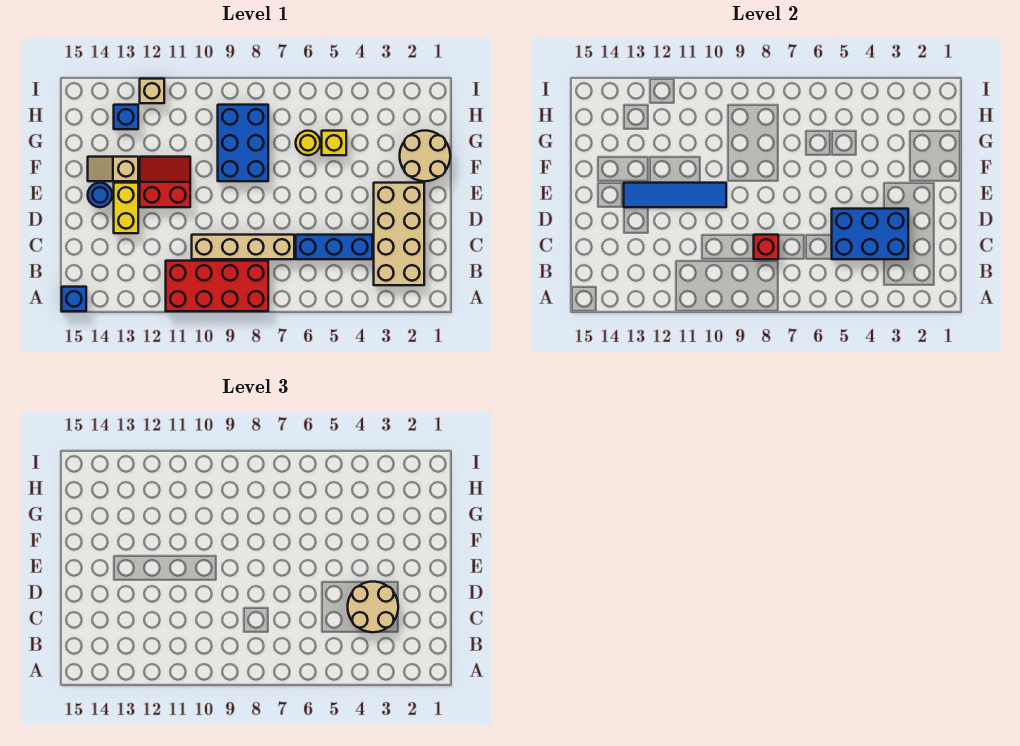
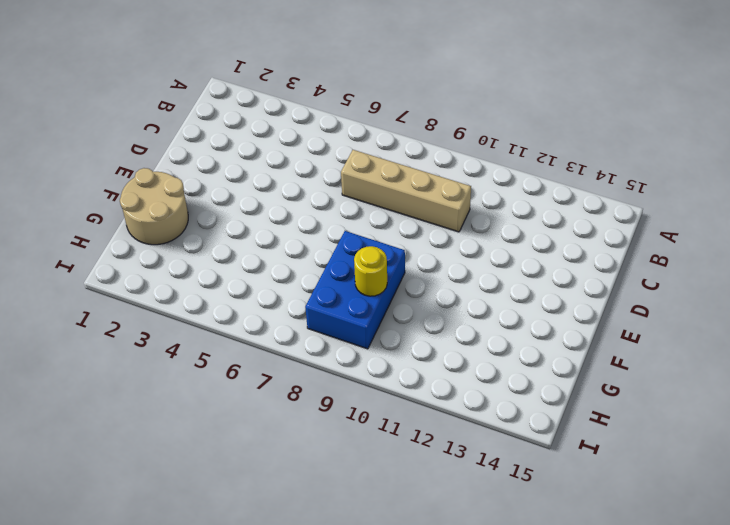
yellow round brick G9 level 2 -> yellow round brick G6 level 1
none -> red brick A8:B11 level 1
none -> blue brick A15 level 1
none -> tan brick B2:E3 level 1

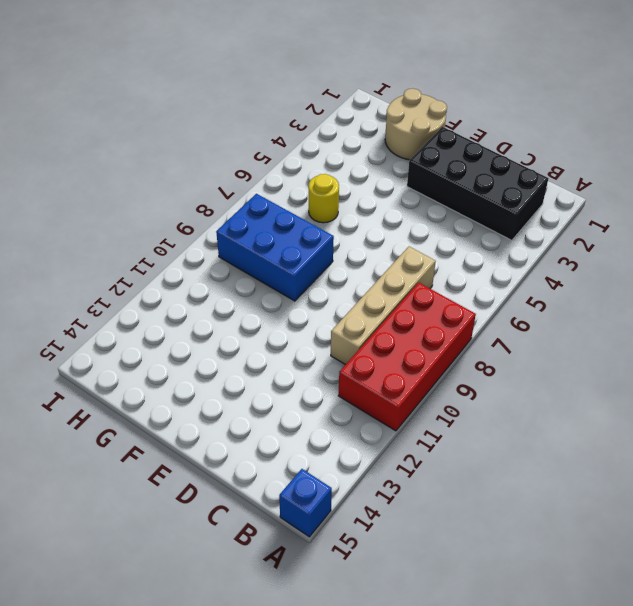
black brick B2:E3 level 1 -> tan brick B2:E3 level 1
none -> blue brick C4:C6 level 1
none -> yellow brick D13:E13 level 1
none -> red slope E11:F12 level 1 top E

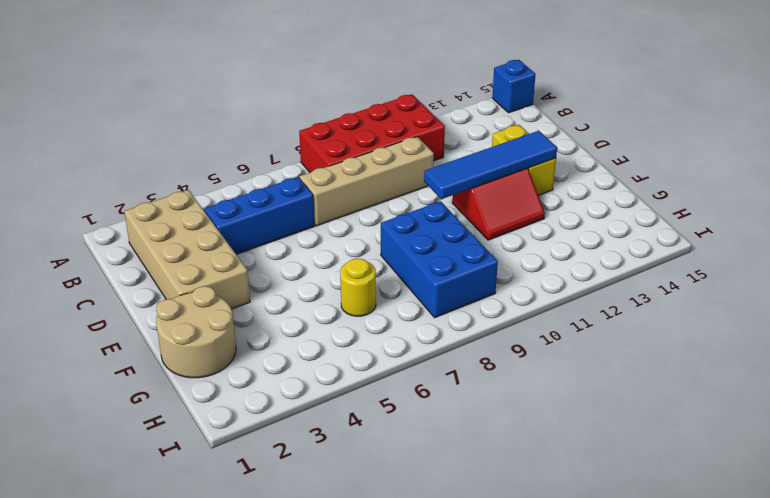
none -> blue round brick E14 level 1
none -> tan slope F13:F14 level 1 top 13
none -> yellow brick G5 level 1

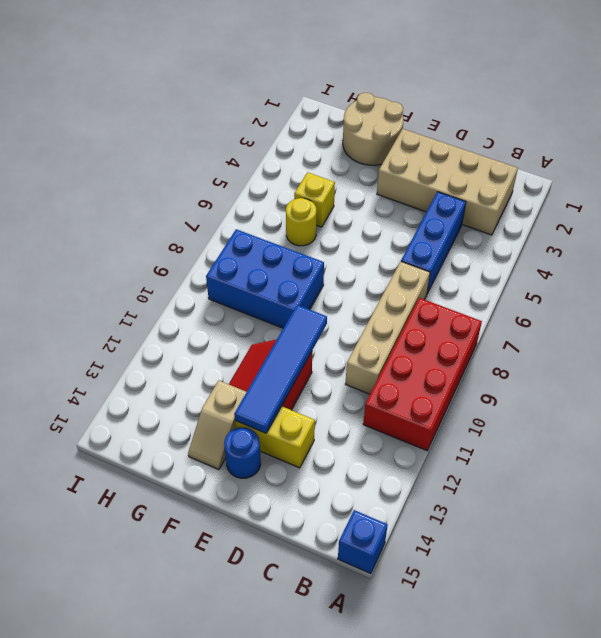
none -> blue brick H13 level 1
none -> tan brick I12 level 1
none -> blue brick C3:D5 level 2

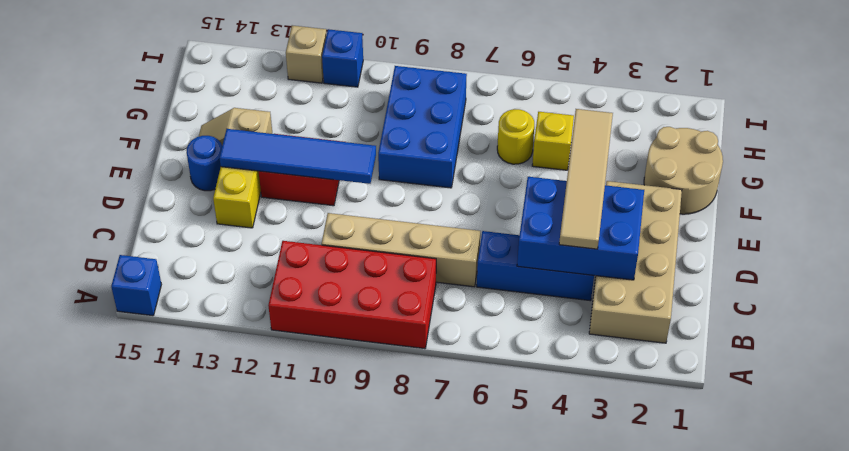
tan tile C4:F4 level 3 -> tan round brick C3:D4 level 3
blue brick I11 level 1 -> blue brick H13 level 1
none -> red brick C8 level 2

